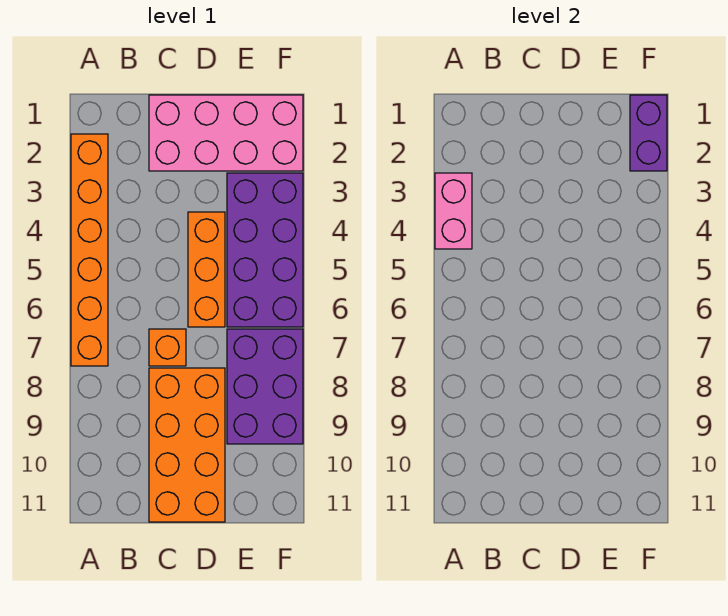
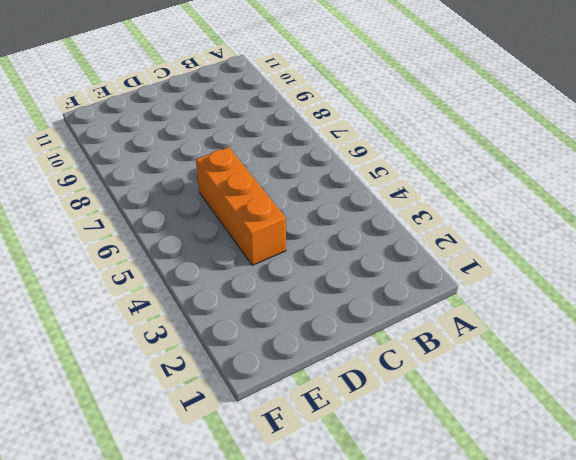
none -> orange brick A2:A7 level 1
none -> pink brick C1:F2 level 1

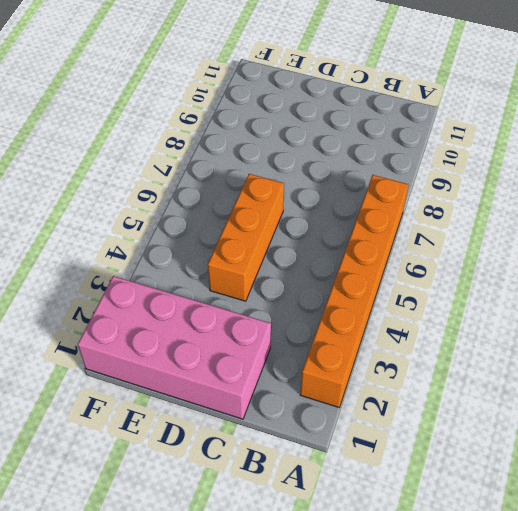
none -> orange brick C7 level 1
none -> orange brick C8:D11 level 1

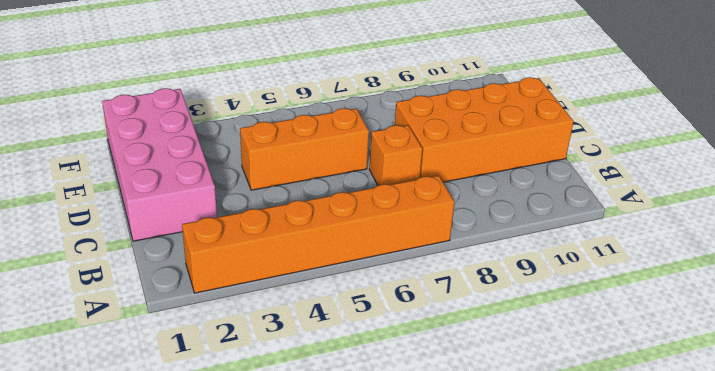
none -> purple brick E3:F6 level 1
none -> purple brick E7:F9 level 1

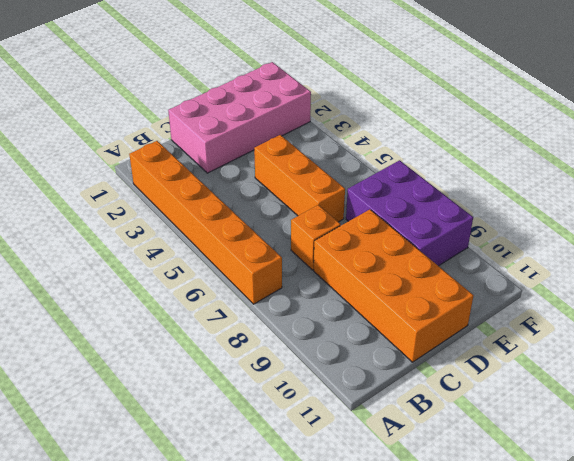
none -> purple brick E3:F6 level 1
none -> pink brick A3:A4 level 2

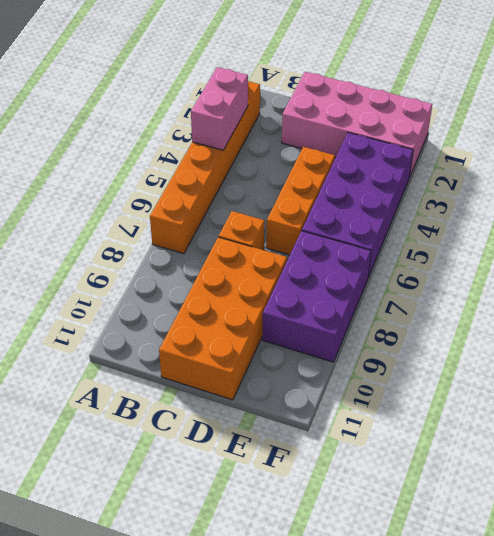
none -> purple brick F1:F2 level 2

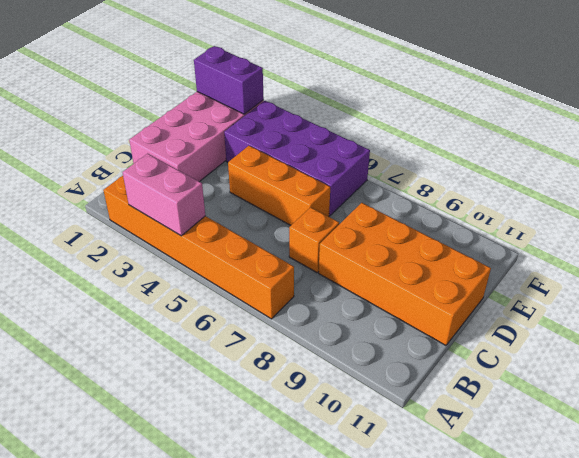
none -> purple brick E7:F9 level 1

